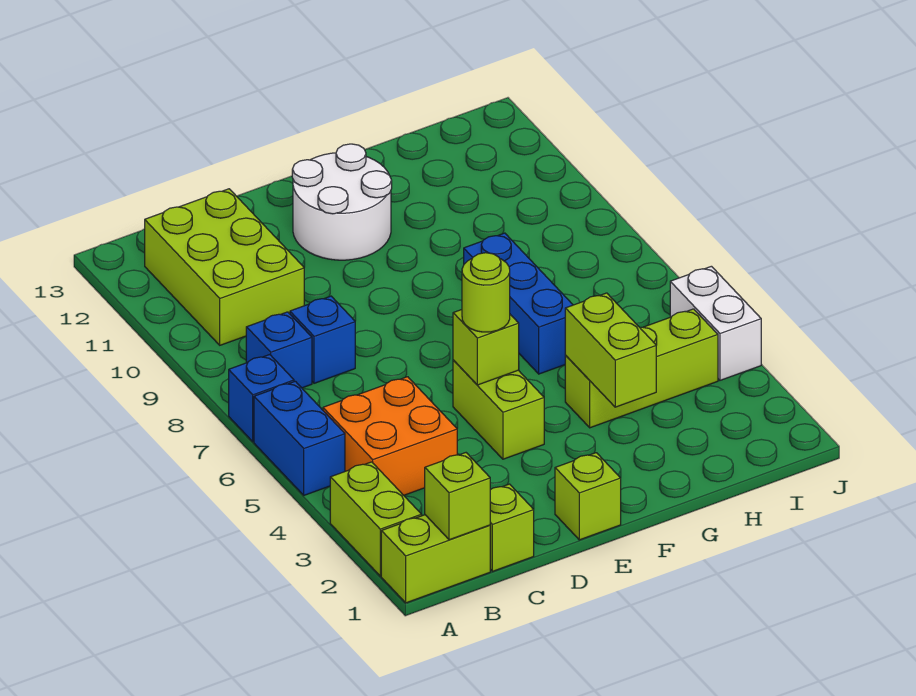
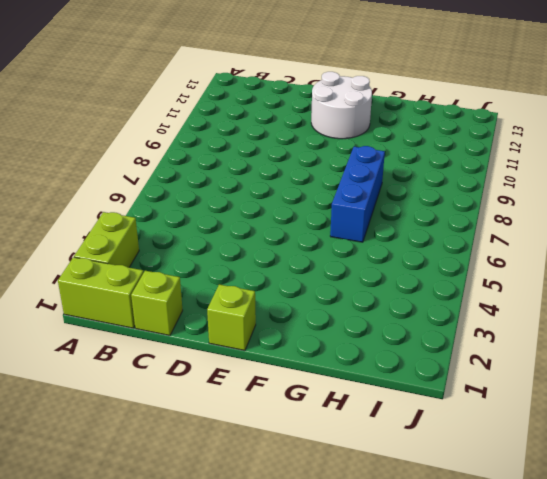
none -> blue brick A5:A6 level 1
none -> blue brick A7 level 1
none -> orange brick B4:C5 level 1

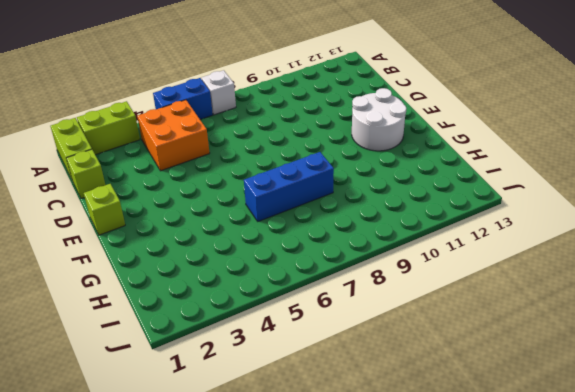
white brick A7 level 1 -> blue brick A7 level 1
none -> blue brick B8 level 1
none -> lime brick B10:C12 level 1
none -> blue brick C8 level 1

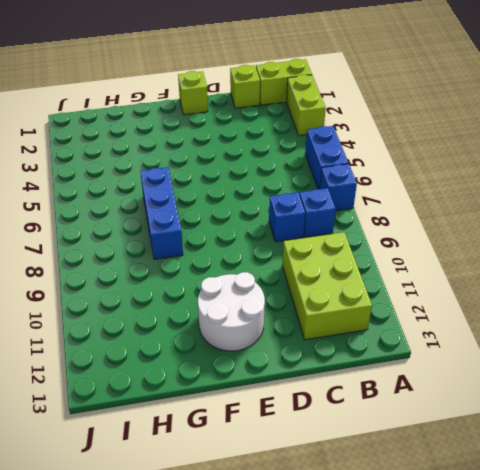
none -> orange brick B4:C5 level 1
none -> lime brick E4:E5 level 1
none -> lime brick G4:I4 level 1

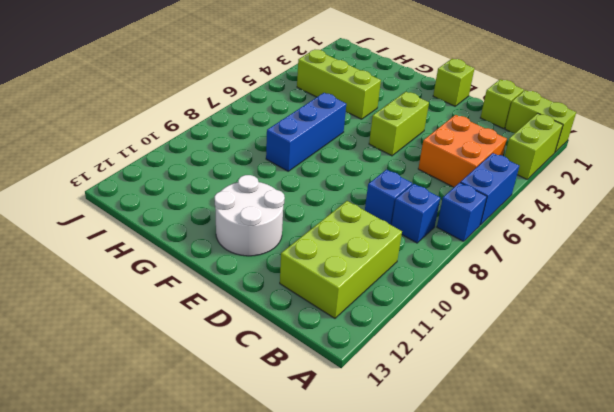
none -> white brick J4:J5 level 1
none -> lime brick B1 level 2
none -> lime brick E5 level 2

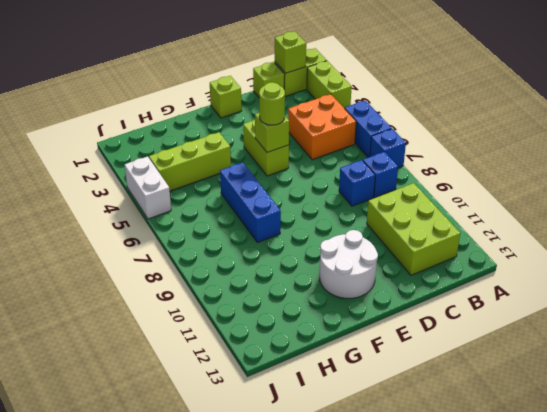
none -> lime brick G3:G4 level 2

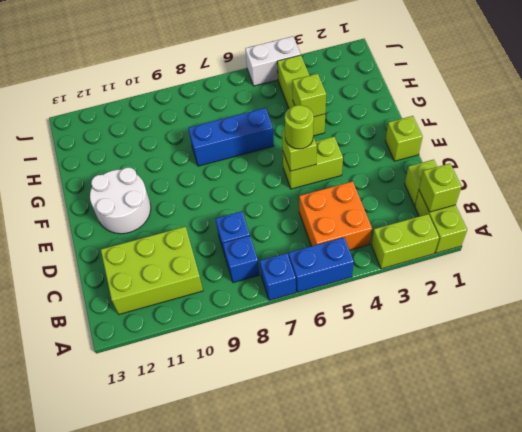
lime brick G4 level 2 -> lime brick G3:G4 level 2

